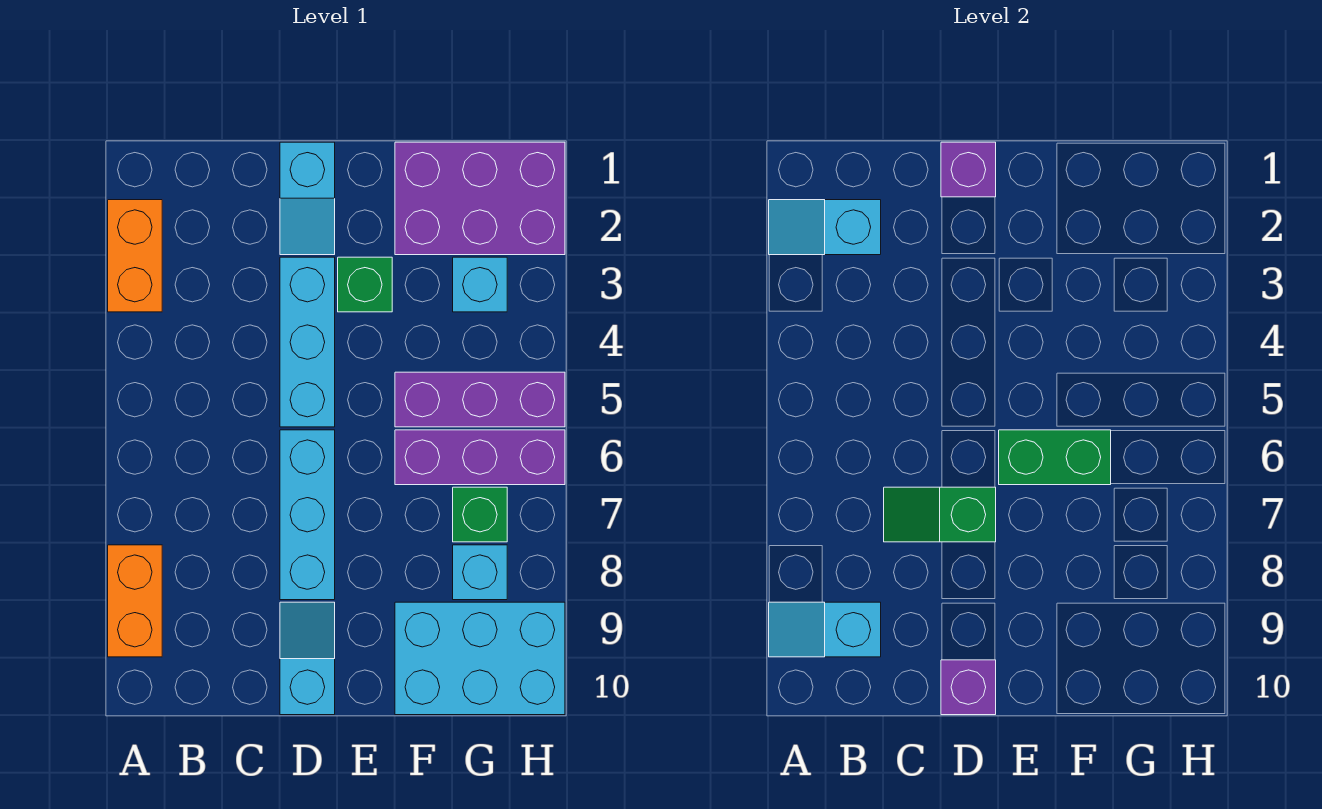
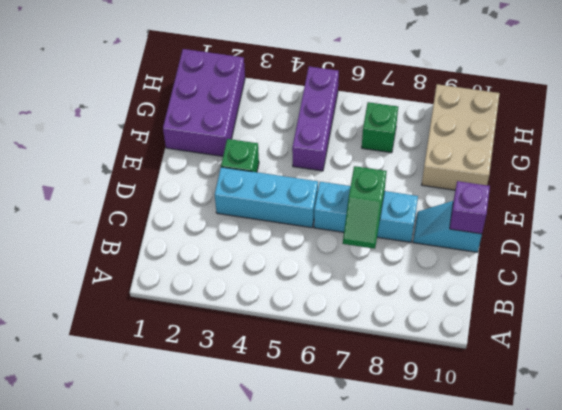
tan brick F9:H10 level 1 -> cyan brick F9:H10 level 1
none -> orange brick A2:A3 level 1
none -> orange brick A8:A9 level 1
none -> cyan slope D1:D2 level 1 top 1

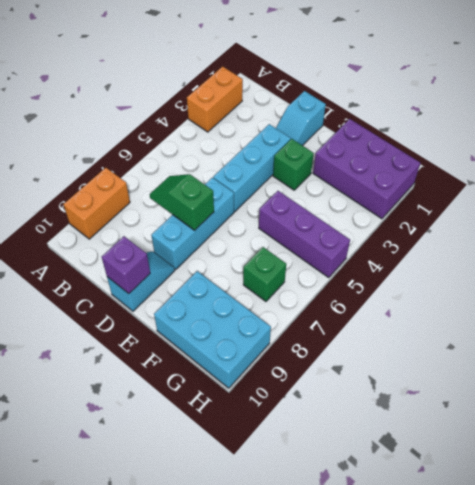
none -> purple brick F6:H6 level 1
none -> cyan brick G3 level 1
none -> cyan brick G8 level 1

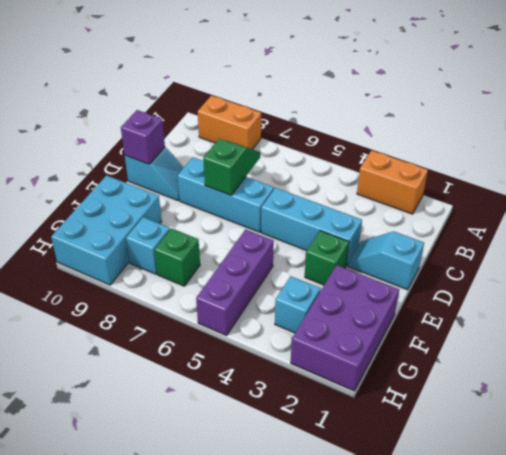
none -> purple brick F6:H6 level 1
none -> cyan slope A2:B2 level 2 top B
none -> cyan slope A9:B9 level 2 top B

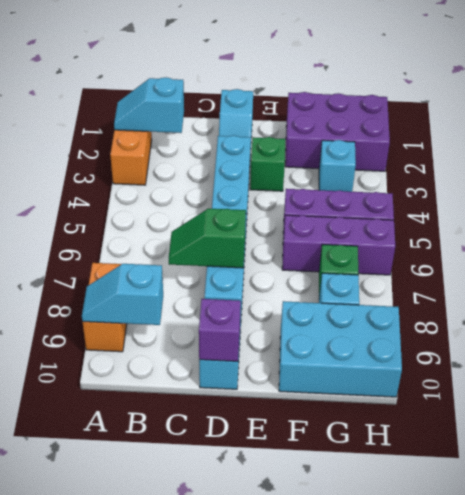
none -> purple brick D1 level 2
none -> green brick E6:F6 level 2

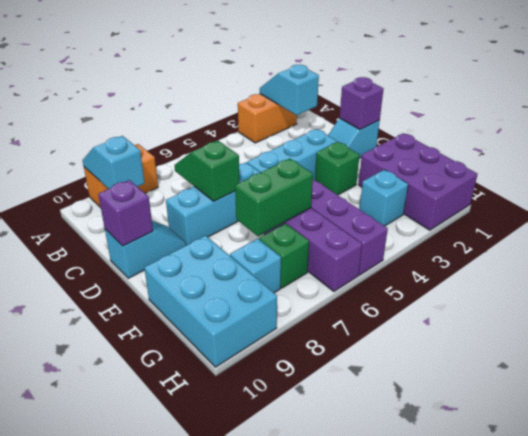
green brick F6:F7 level 2 -> green brick E6:F6 level 2

